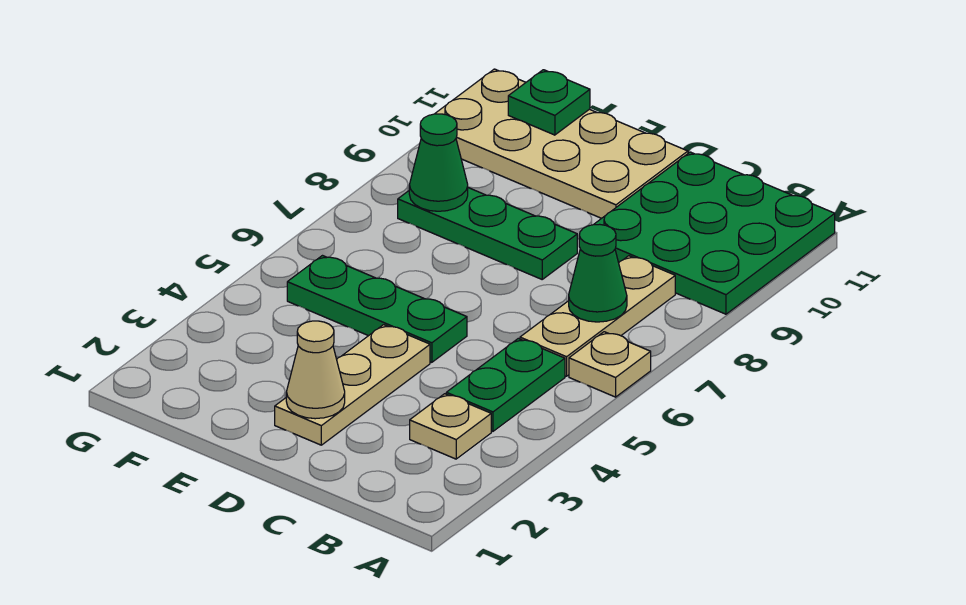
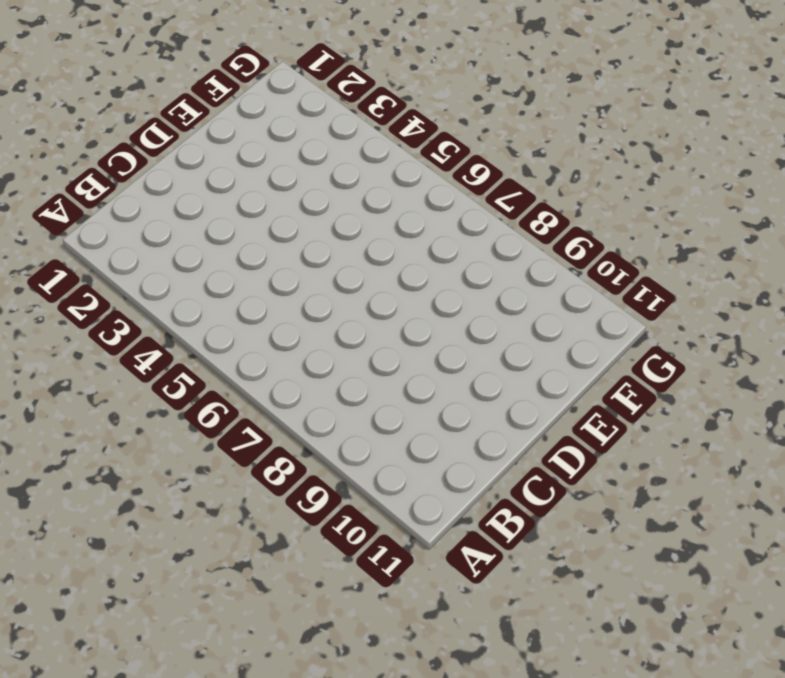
none -> tan plate A6 level 1
none -> green plate A9:C11 level 1
none -> tan plate B3 level 1

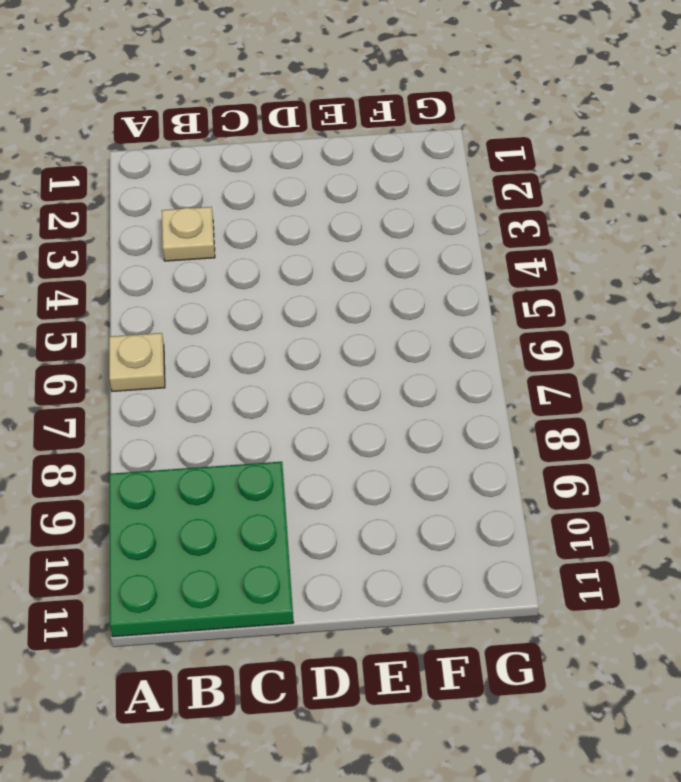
none -> green plate B4:B5 level 1
none -> tan plate B6:B8 level 1
none -> tan plate D2:D4 level 1

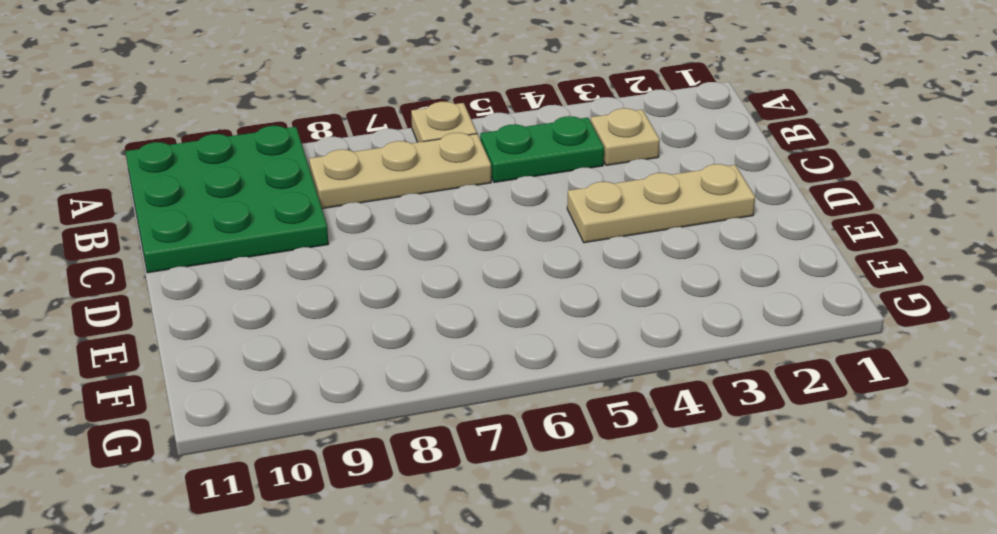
none -> green plate D5:F5 level 1
none -> green plate D8:F8 level 1
none -> tan plate D10:G11 level 1

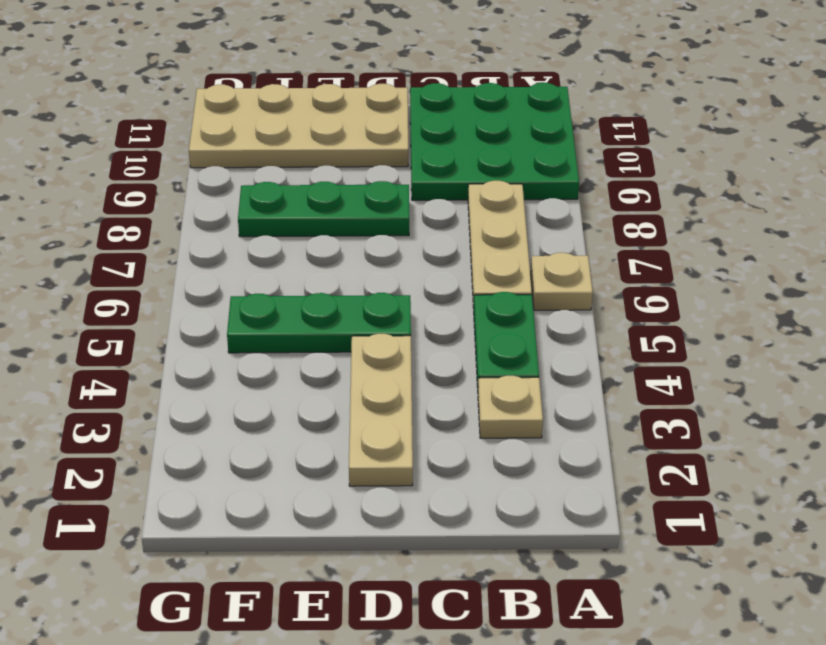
none -> green cone B7 level 2
none -> tan cone D2 level 2
none -> green cone F8 level 2

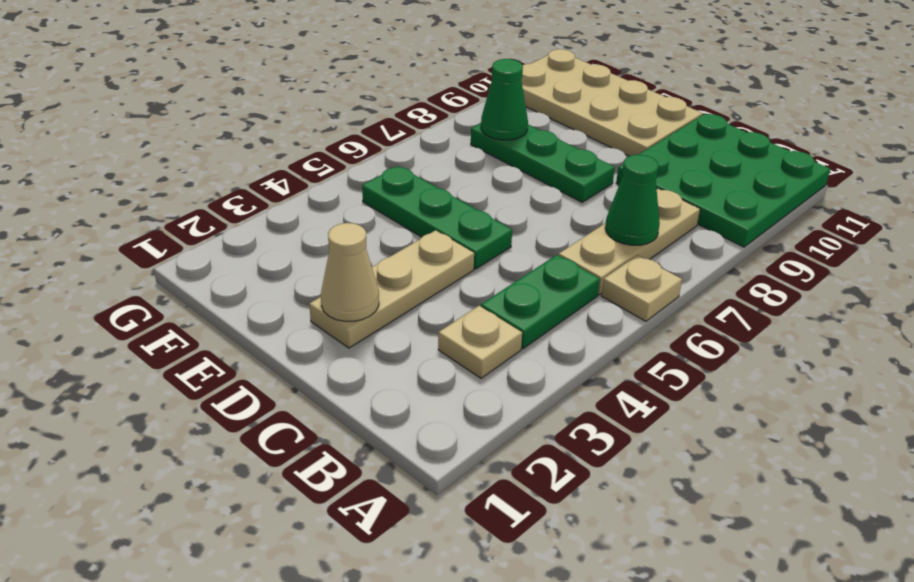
none -> green plate F11 level 2

